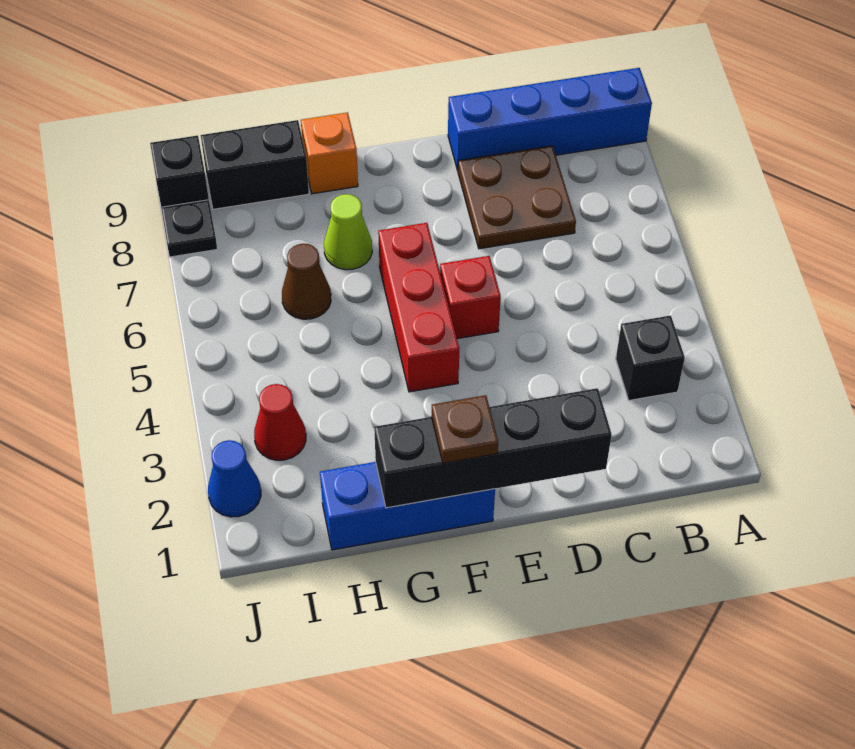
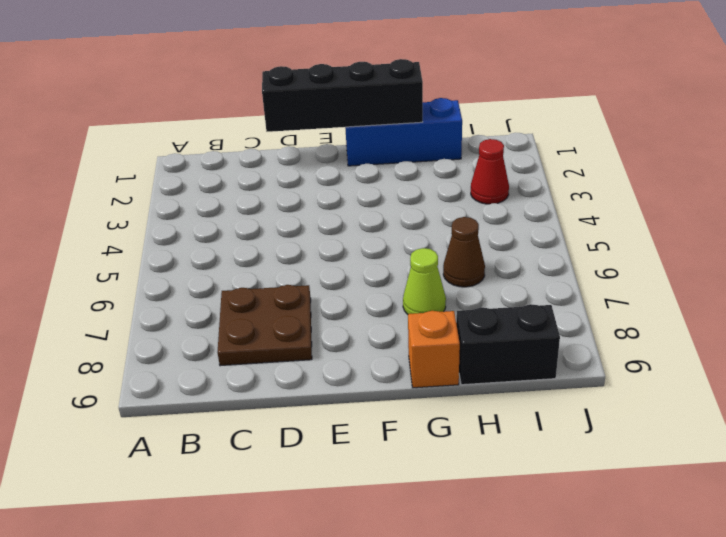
none -> blue brick A9:D9 level 1
none -> black brick B3 level 1
none -> red brick E5 level 1

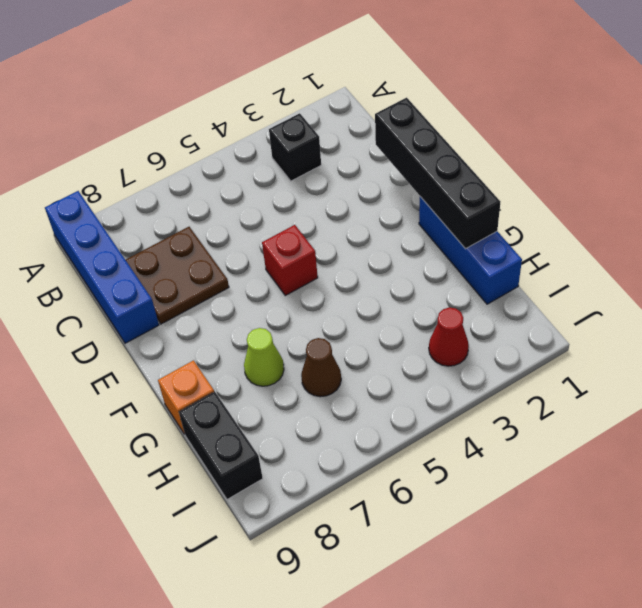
none -> red brick F4:F6 level 1
none -> blue cone J2 level 1
none -> black plate J8 level 1

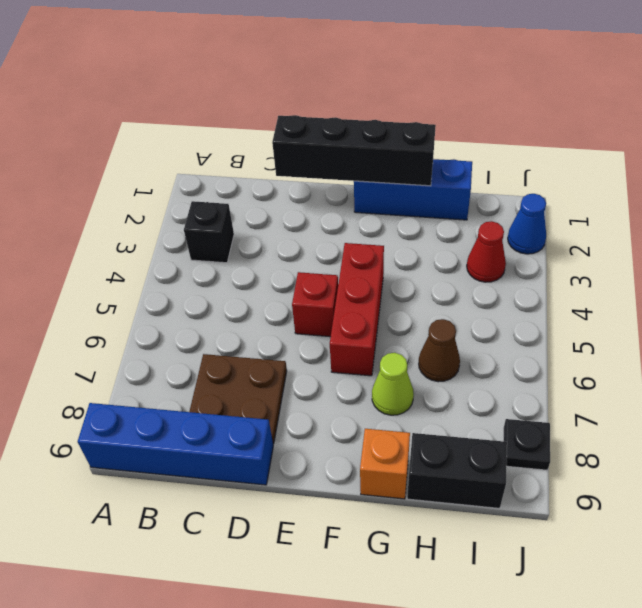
none -> black brick J9 level 1
none -> brown plate F1 level 3

